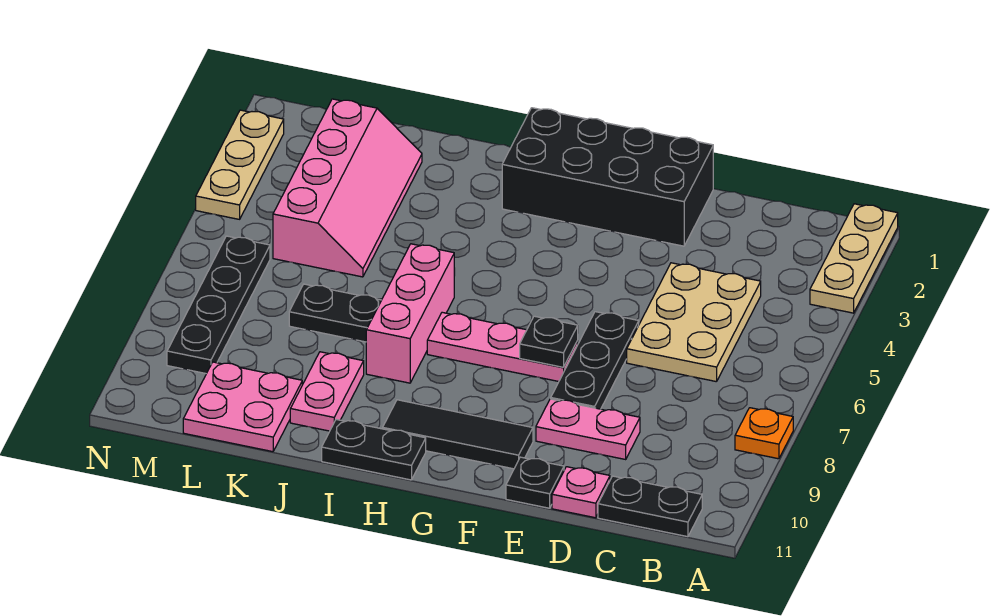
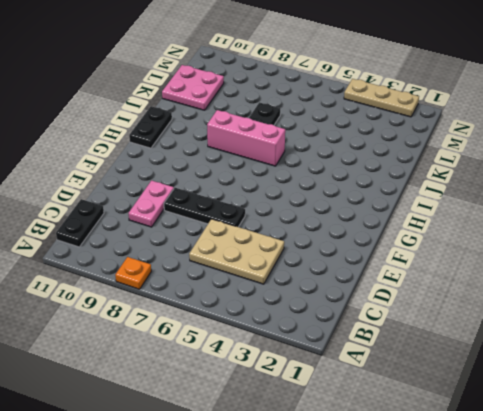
none -> tan plate A1:A3 level 1
none -> pink plate D11 level 1
none -> black brick E1:H2 level 1

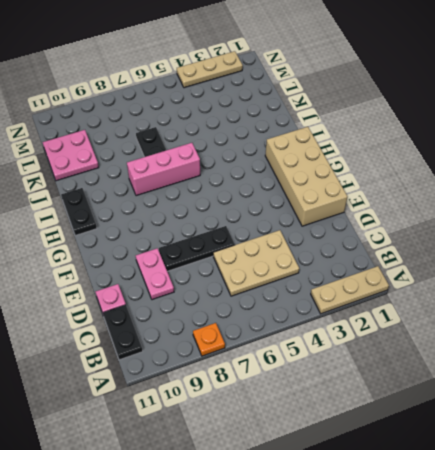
tan brick E1:H2 level 1 -> black brick E1:H2 level 1
none -> black plate E11 level 1
none -> pink plate F7:H7 level 1
none -> black tile F10:H10 level 1

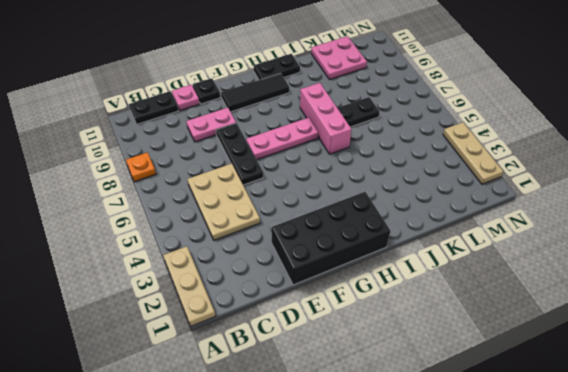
none -> pink plate J9:J10 level 1
none -> pink slope K2:L5 level 1 top L
none -> black plate M6:M9 level 1

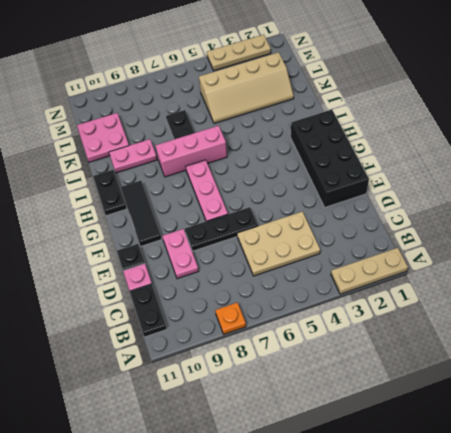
tan slope K2:L5 level 1 top L -> pink slope K2:L5 level 1 top L
none -> black plate M6:M9 level 1
none -> black plate F7 level 2

